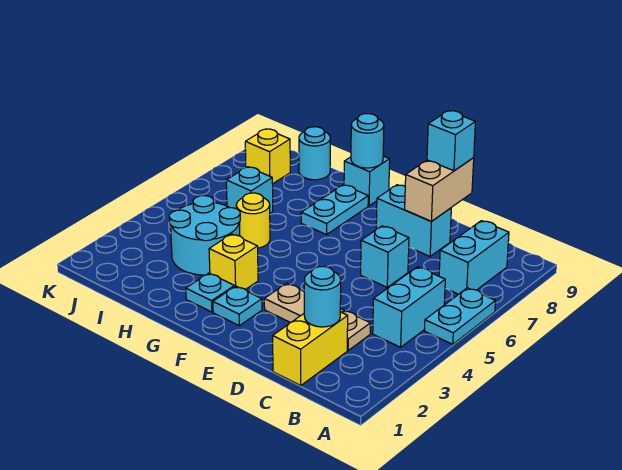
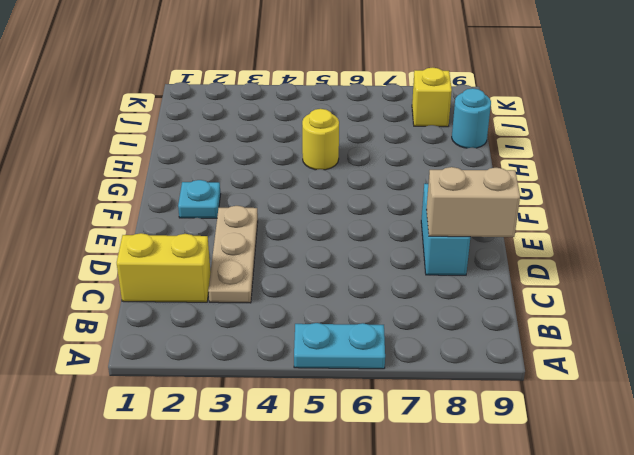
none -> cyan brick B4:B5 level 1
none -> cyan brick B7:B8 level 1
none -> cyan brick D6 level 1

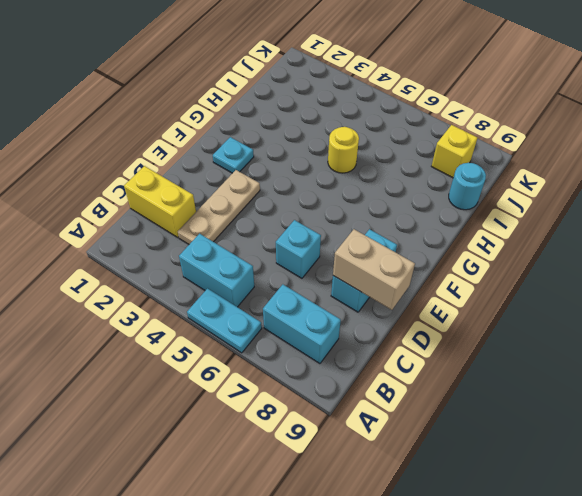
none -> cyan plate G2 level 1
none -> yellow brick G3 level 1
none -> cyan plate G7:G8 level 1

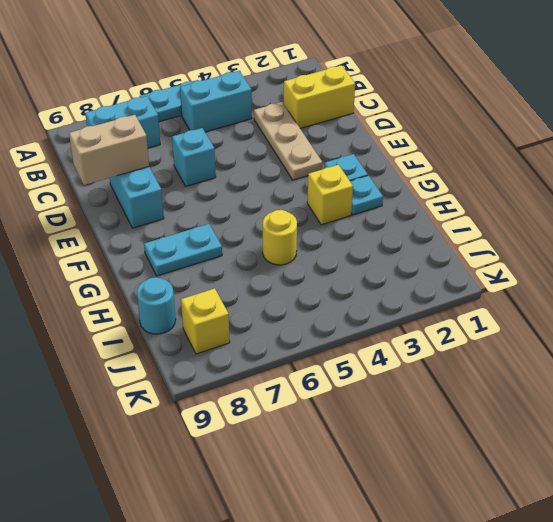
none -> cyan brick G9 level 1
none -> cyan round brick H3:I4 level 1
none -> cyan brick I6 level 1

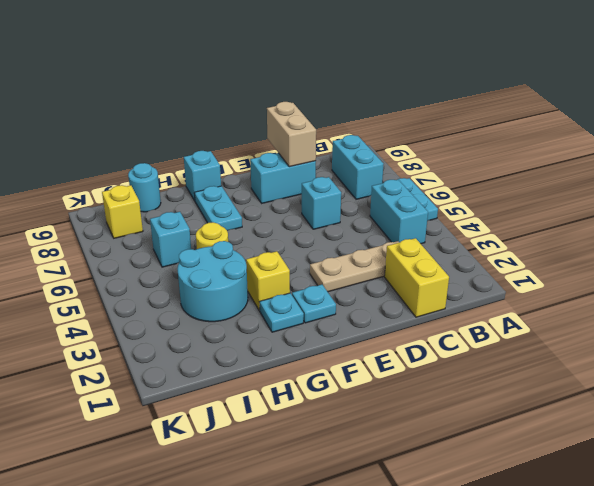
none -> cyan round brick C2 level 2
none -> cyan round brick G9 level 2
none -> cyan brick D9 level 3

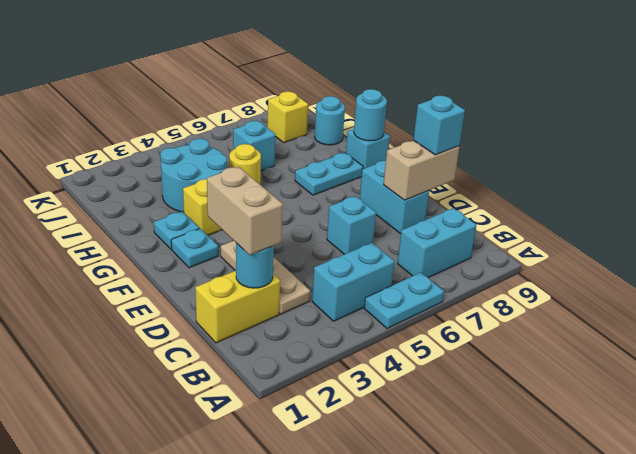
tan brick C2:D2 level 3 -> none

